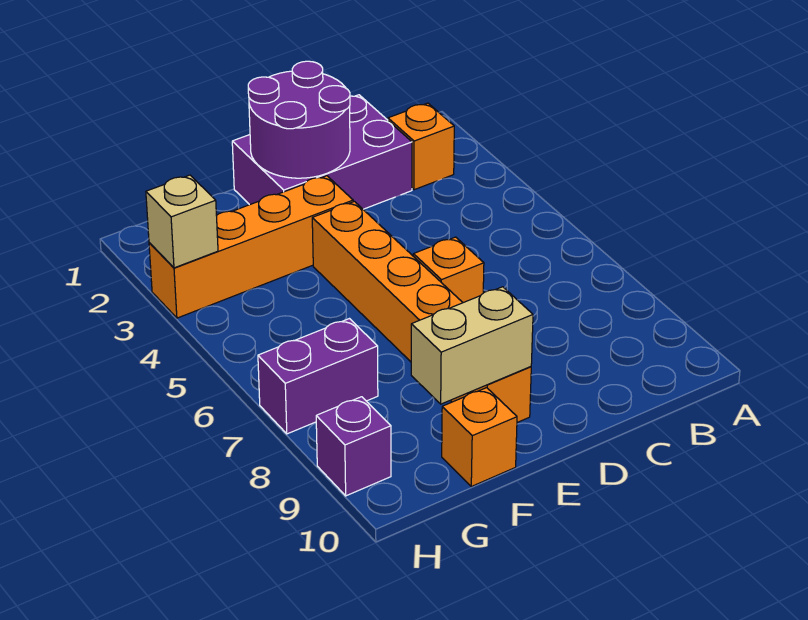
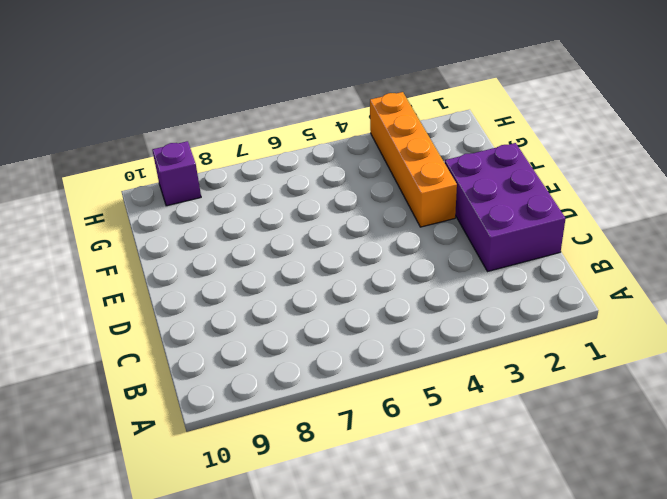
none -> orange brick B2 level 1
none -> orange brick D6 level 1

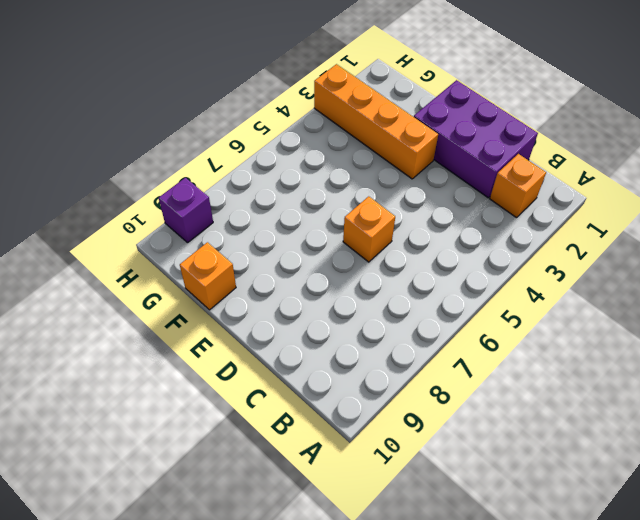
none -> orange brick E4:E9 level 1
none -> purple brick G7:H7 level 1

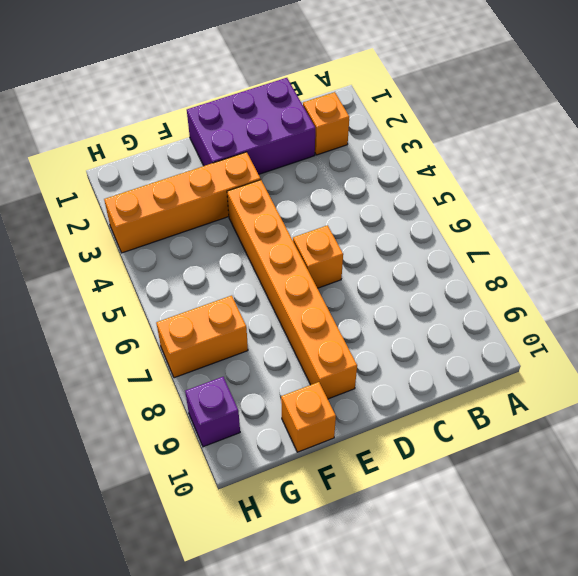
orange brick G7:H7 level 1 -> purple brick G7:H7 level 1
none -> purple round brick D1:E2 level 2
none -> tan brick E9:F9 level 2

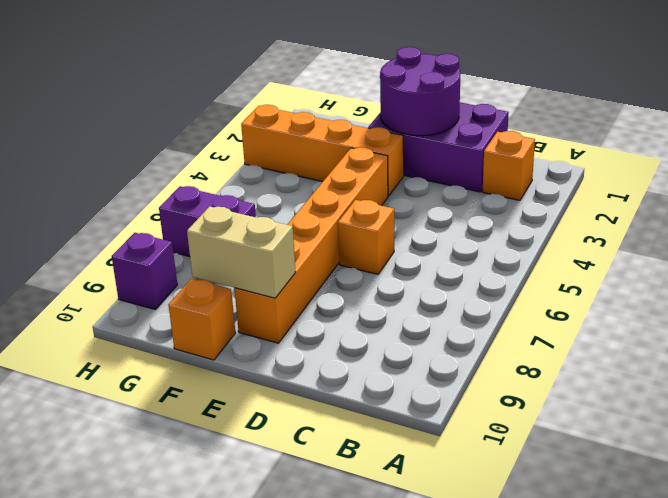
none -> tan brick H3 level 2

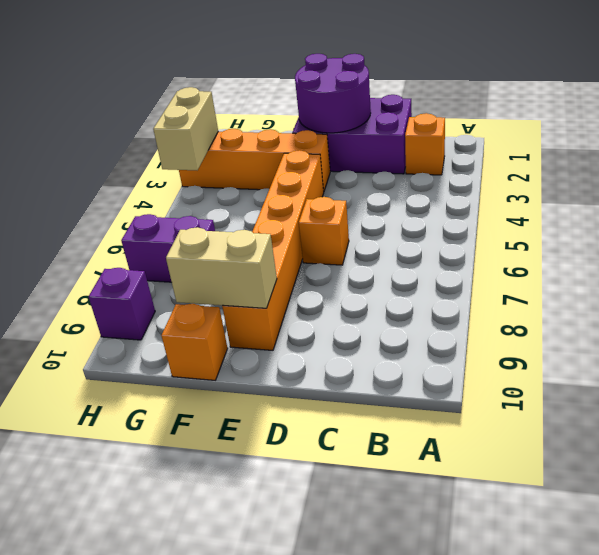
tan brick H3:H4 level 2 -> tan brick H3 level 2

